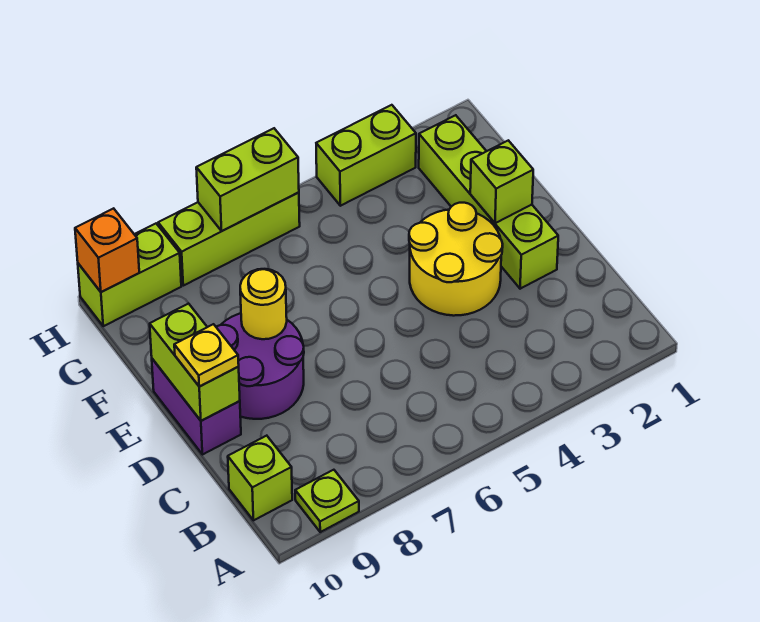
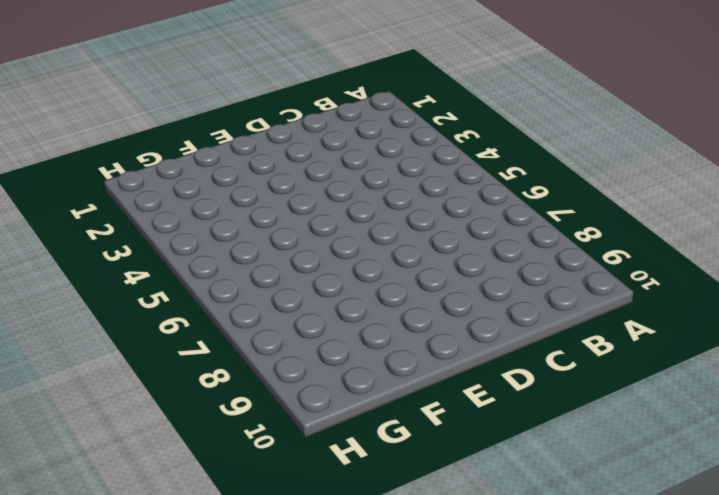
none -> lime plate A9 level 1
none -> lime brick B10 level 1
none -> lime brick D2:G2 level 1

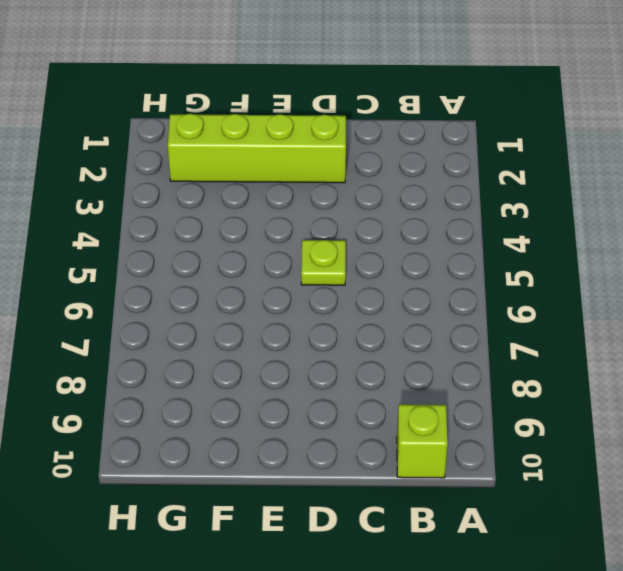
lime plate D5 level 1 -> lime plate A9 level 1
none -> yellow round brick D3:E4 level 1
none -> purple round brick D8:E9 level 1
none -> purple brick D10:E10 level 1

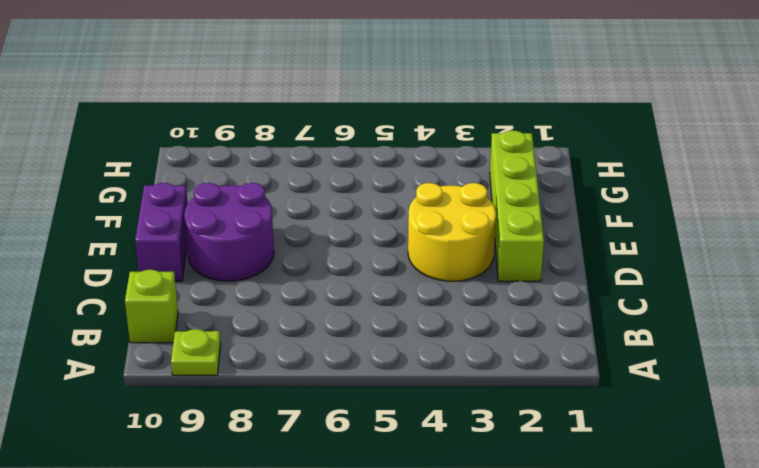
none -> lime brick H3:H4 level 1
none -> lime brick H6:H8 level 1
none -> lime brick H9:H10 level 1

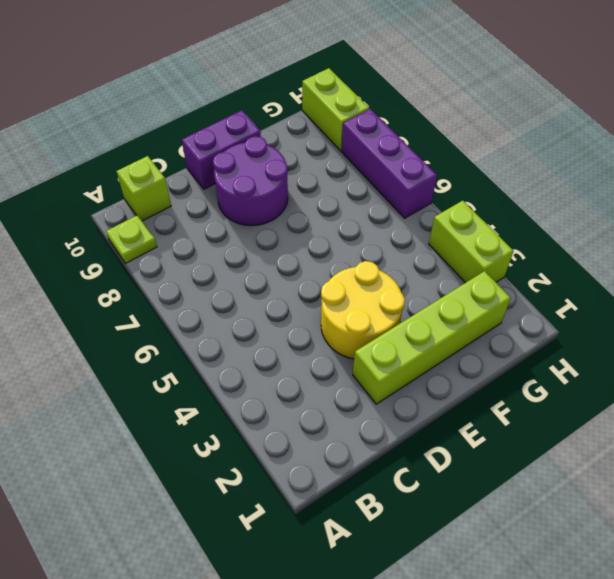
purple brick H6:H8 level 1 -> lime brick H6:H8 level 1
none -> lime brick D10:E10 level 2
none -> lime brick E2 level 2
none -> yellow round brick E8 level 2

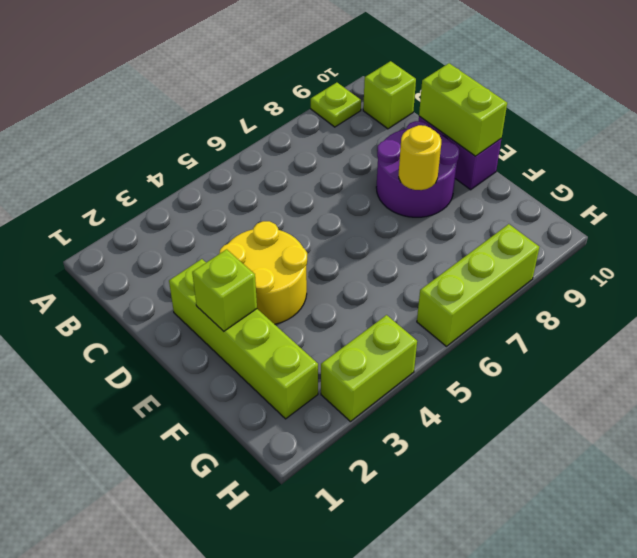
none -> lime brick H9:H10 level 1
none -> lime brick H6:H7 level 2
none -> orange brick H10 level 2

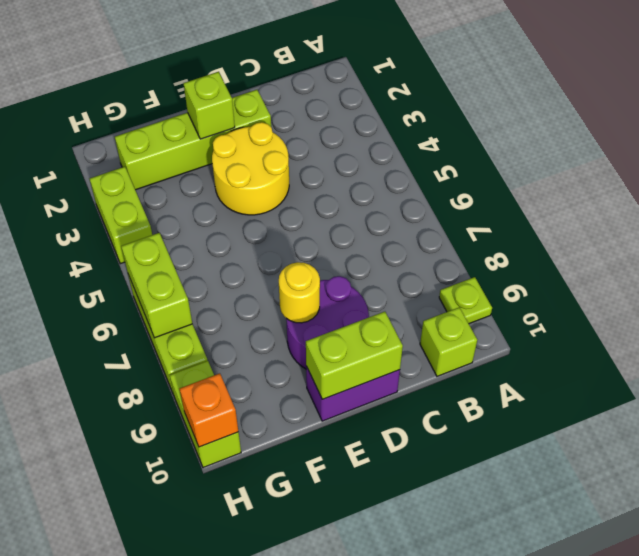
none -> yellow plate D10 level 3

